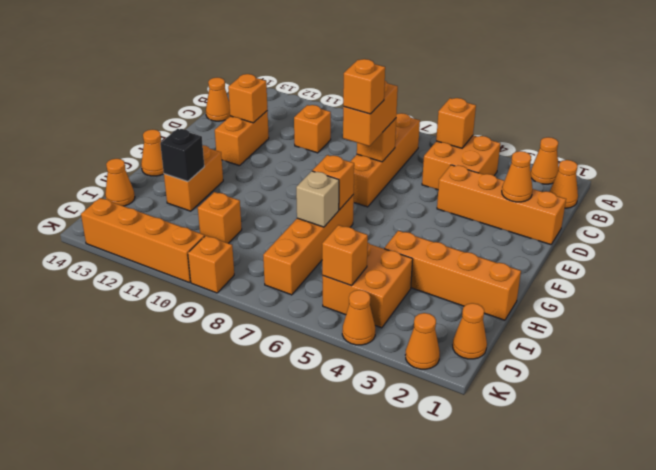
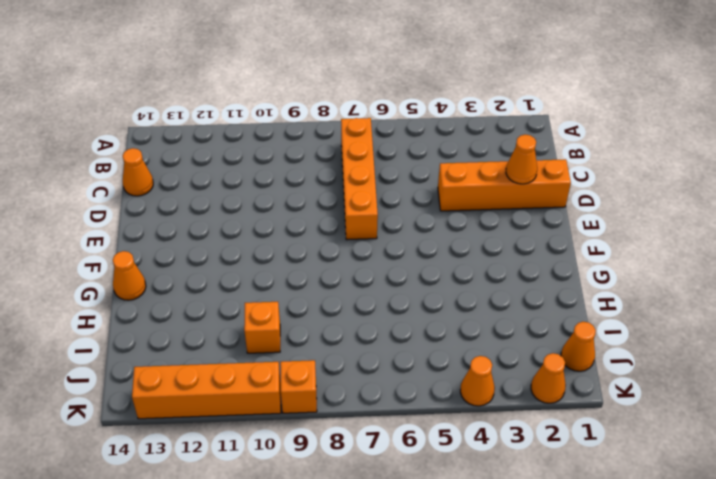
none -> orange cone A2 level 1
none -> orange cone B1 level 1
none -> orange brick B4:C5 level 1
none -> orange brick C10 level 1

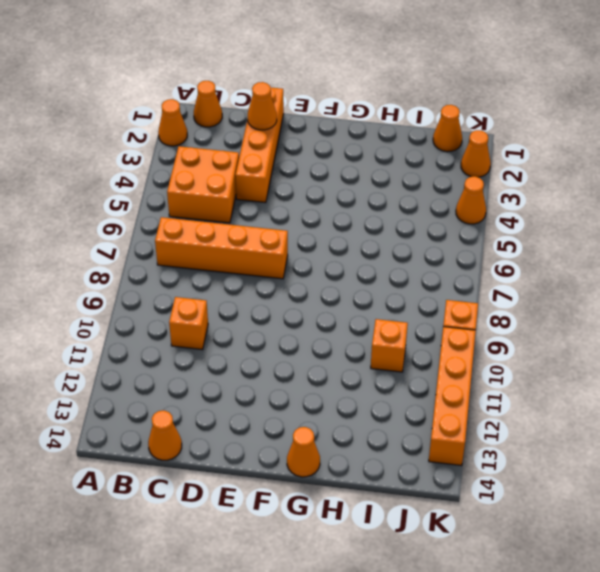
none -> orange brick D12:E12 level 1
none -> orange brick G7:J7 level 1
none -> orange brick G12:H12 level 1
none -> orange brick H1:H4 level 1

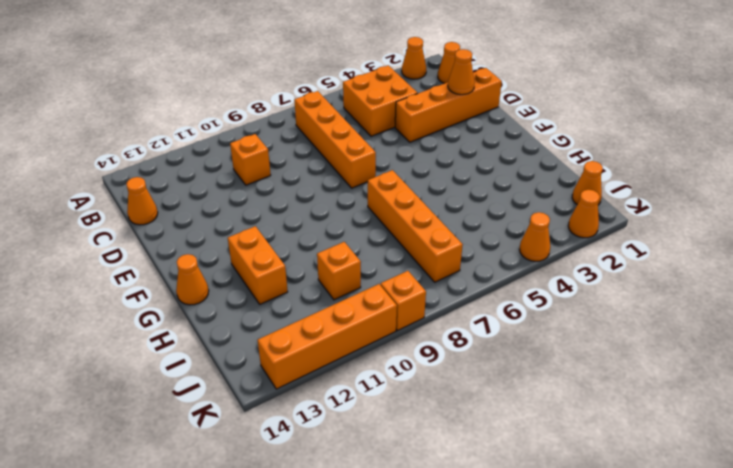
none -> orange brick D12:E12 level 1
none -> orange brick H1:H4 level 1
none -> orange brick I4:J5 level 1
none -> orange cone I14 level 1

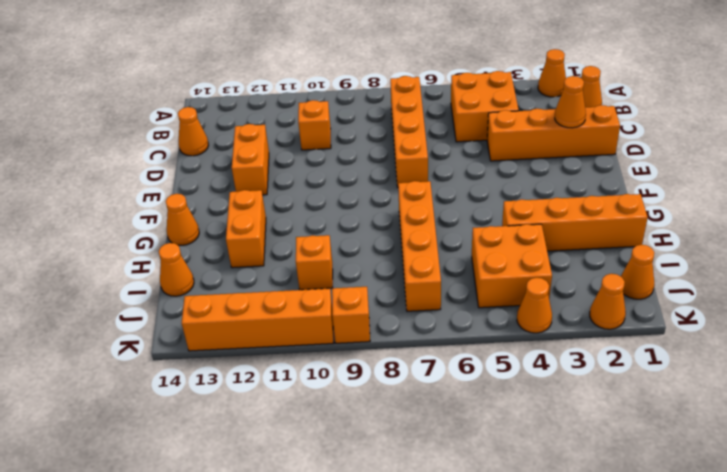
none -> orange brick B5 level 2
none -> orange brick D7 level 2
none -> orange brick D12 level 2
none -> orange brick G7 level 2

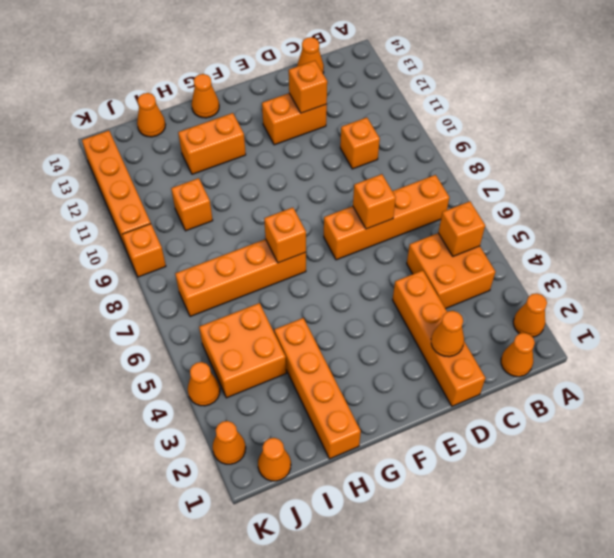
none -> tan brick H7 level 2
none -> black brick H12 level 2
none -> orange brick J5 level 2
none -> orange brick D7:E7 level 3

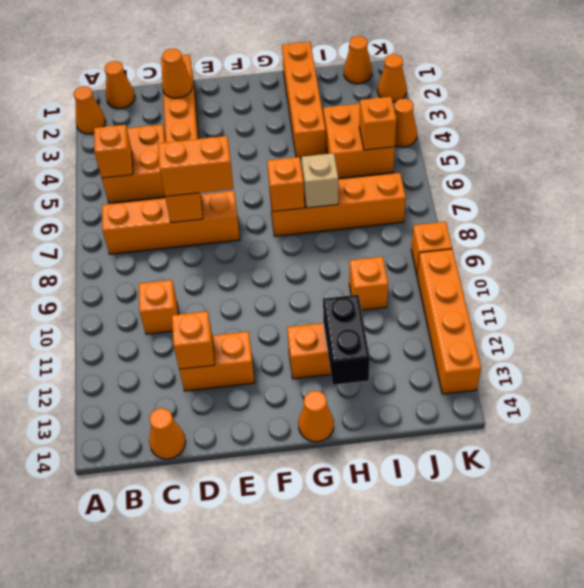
black brick H12:H13 level 2 -> black brick H12 level 2
none -> orange cone I14 level 1
none -> orange brick E7 level 4

